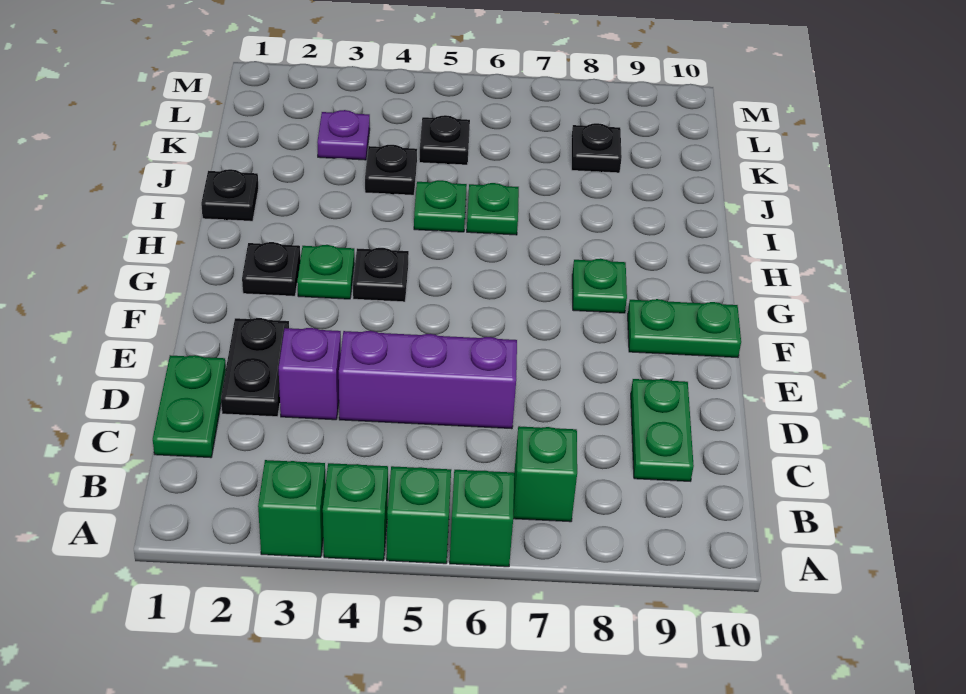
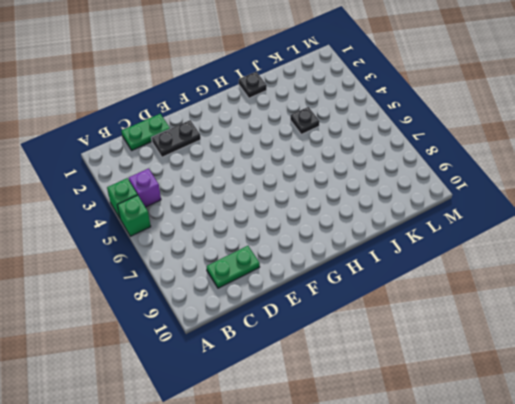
purple brick B4 level 1 -> purple brick D3 level 1
none -> green brick A3 level 1
none -> green brick A6 level 1
none -> green brick B7 level 1

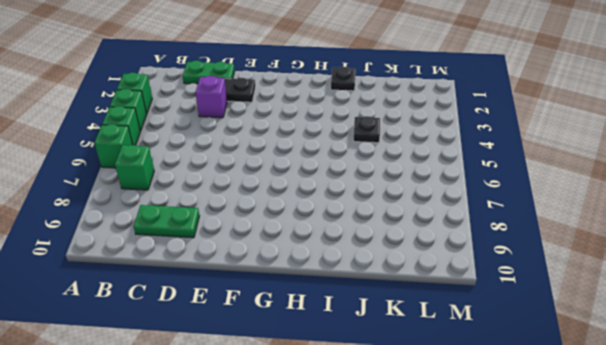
none -> purple brick D4:D6 level 1
none -> green plate F9:F10 level 1
none -> black plate G2 level 1

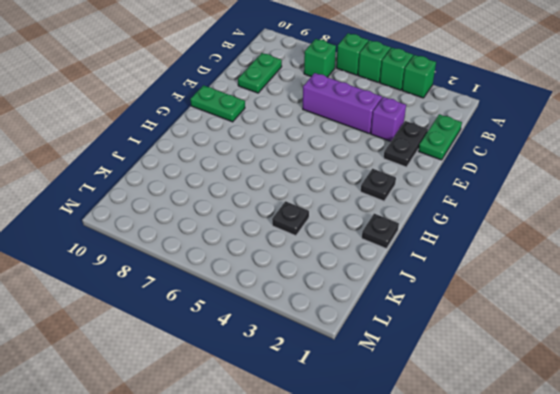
none -> green plate G3 level 1
none -> black plate G4 level 1
none -> green plate G8 level 1

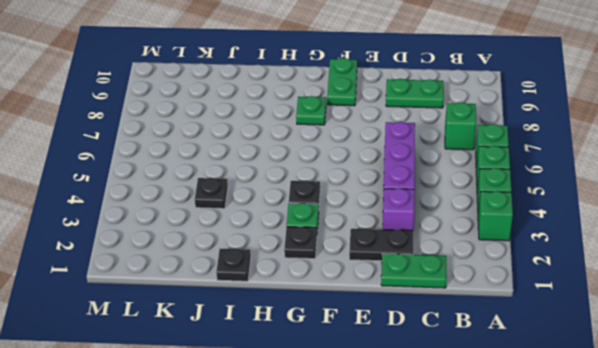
none -> green plate I5 level 1
none -> green plate I6 level 1
none -> purple plate K3 level 1

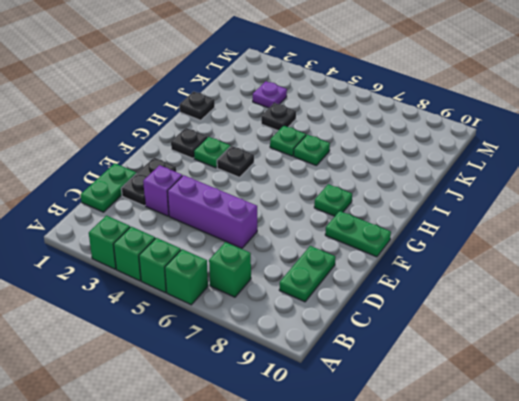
none -> black plate K5 level 1
none -> black plate K8 level 1

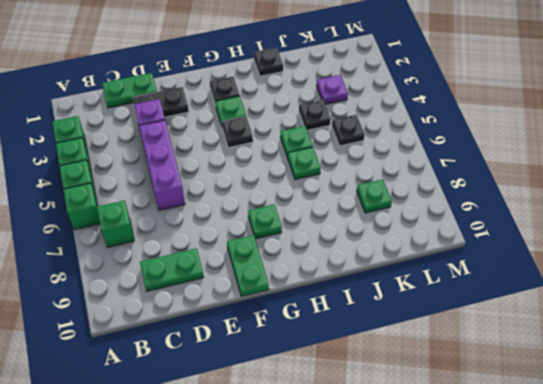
green plate K8 level 1 -> black plate K8 level 1

